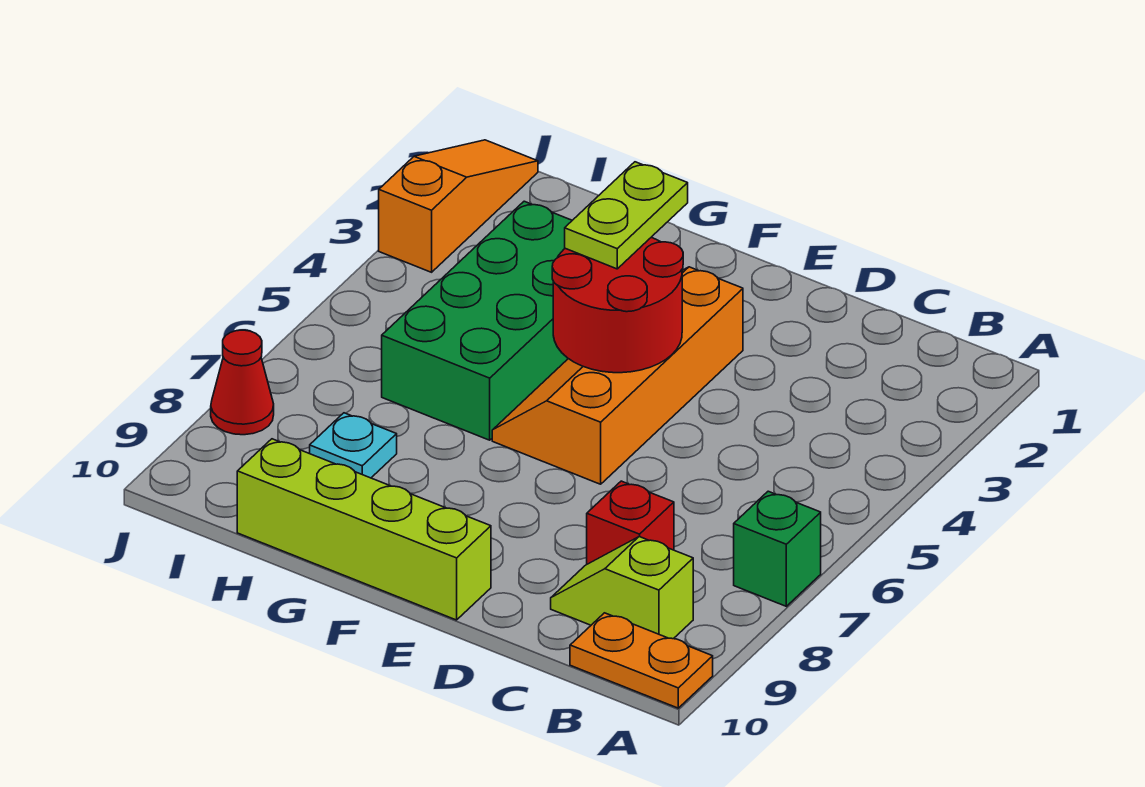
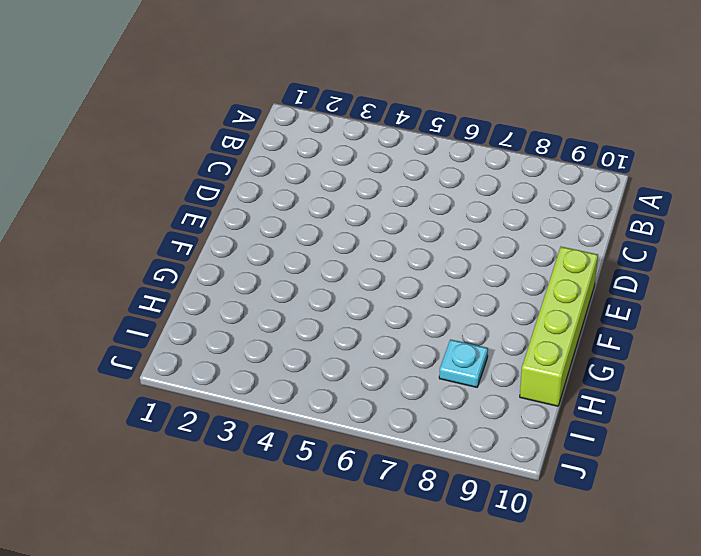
none -> green brick A7 level 1
none -> orange plate A10:B10 level 1
none -> lime slope B9:C9 level 1 top B

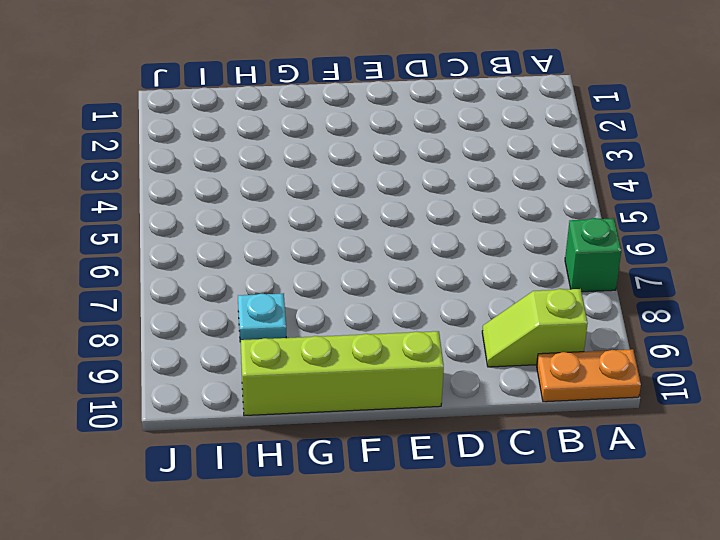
none -> red brick C8 level 1
none -> orange slope E3:F6 level 1 top E
none -> green brick G3:H6 level 1

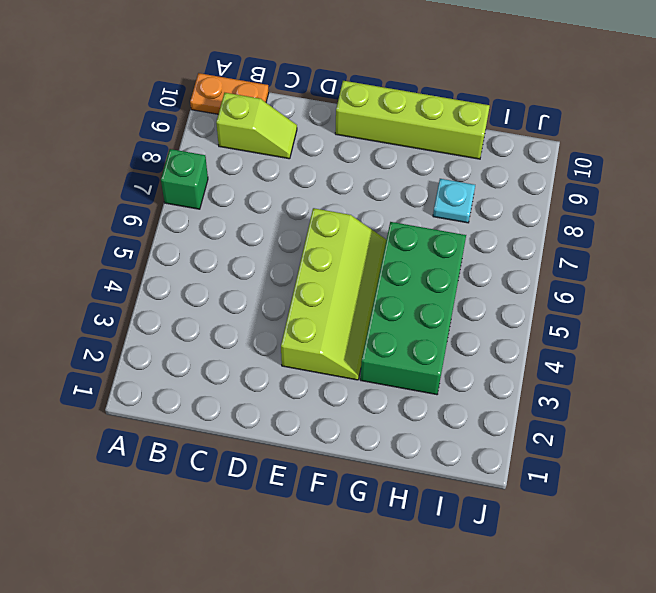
lime slope E3:F6 level 1 top E -> orange slope E3:F6 level 1 top E
none -> red brick C8 level 1
none -> orange slope J1:J3 level 1 top 3
none -> red cone J8 level 1

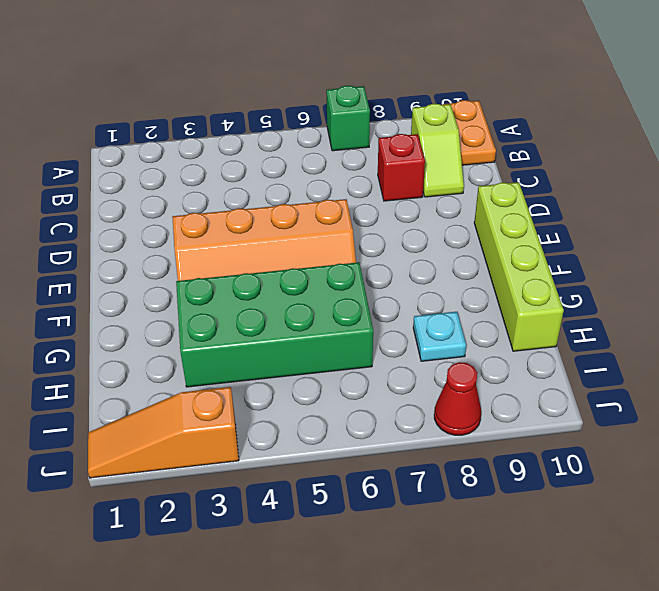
none -> red round brick E4:F5 level 2
none -> lime plate F3:F4 level 3

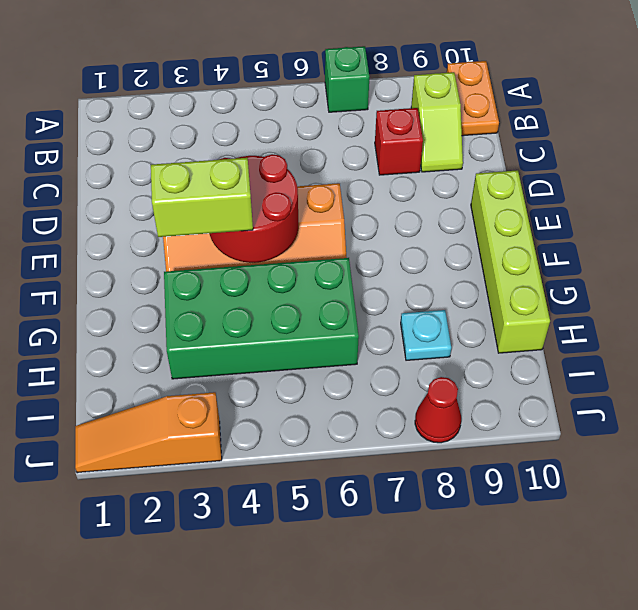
lime brick F3:F4 level 3 -> lime plate F3:F4 level 3

